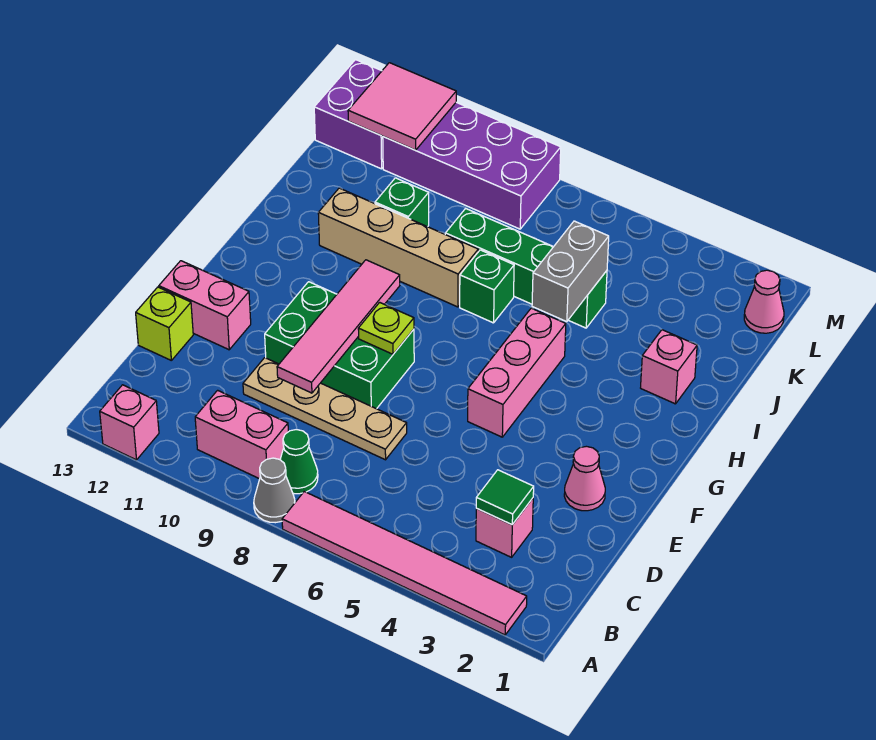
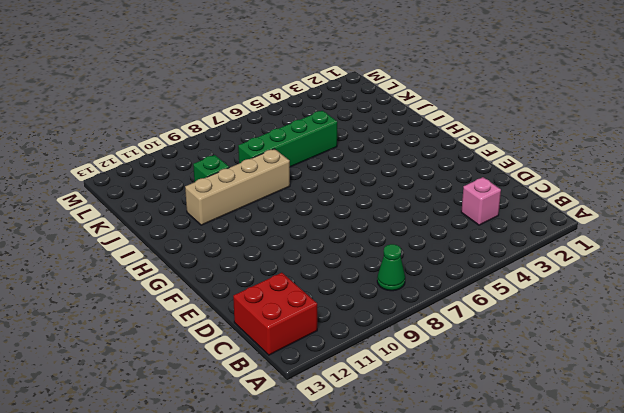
red brick B12:C13 level 1 -> none
none -> pink tile A2:A7 level 1
none -> grey cone A8 level 1
none -> pink brick A12 level 1

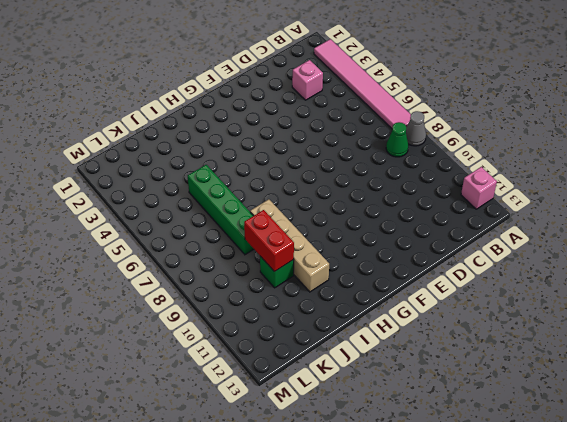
red brick J9:J10 level 2 -> none
none -> pink brick B9:B10 level 1
none -> tan plate D7:D10 level 1
none -> lime brick D13 level 1

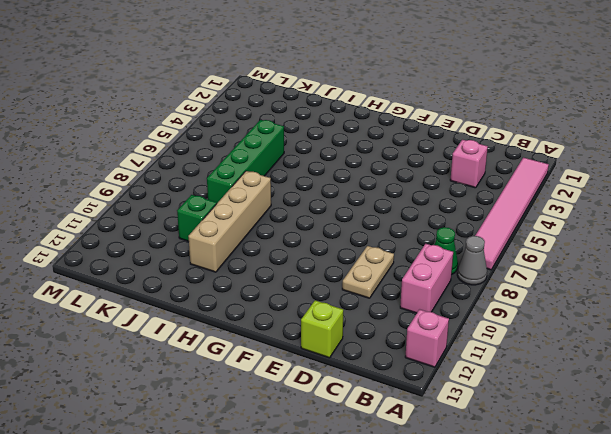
tan plate D9:D10 level 1 -> tan plate D7:D10 level 1
none -> pink cone E2 level 1
none -> green brick E8:F10 level 1
none -> pink brick E12:E13 level 1

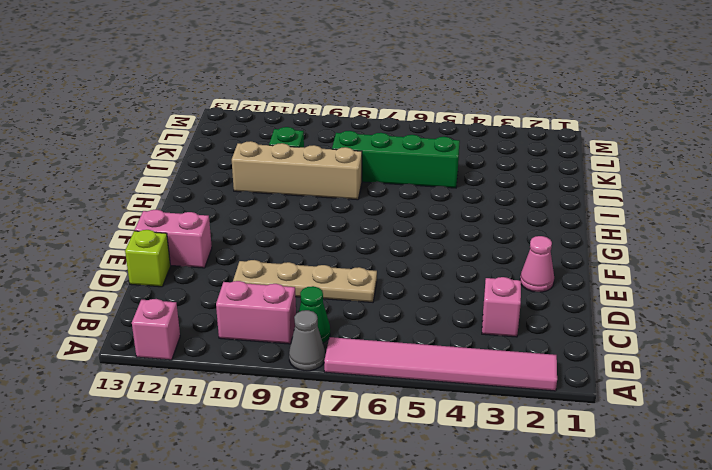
none -> green brick E8:F10 level 1
none -> pink brick F5:H5 level 1
none -> pink brick I2 level 1

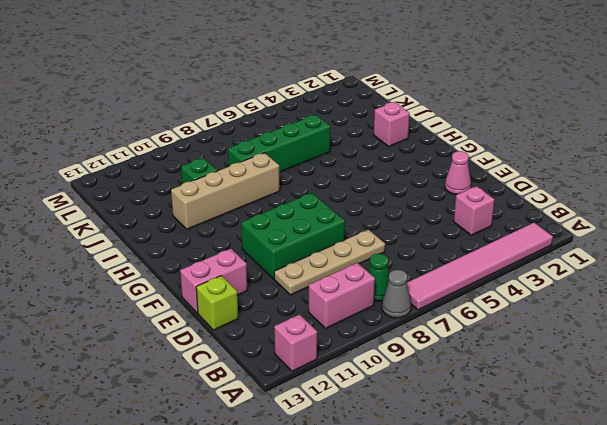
none -> pink brick F5:H5 level 1
none -> green brick I7 level 1
none -> pink cone L1 level 1

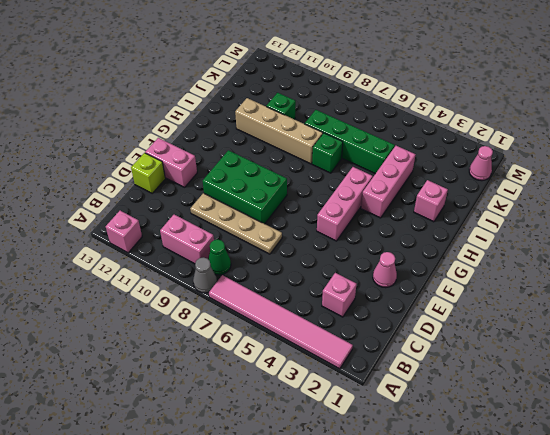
pink brick H4:J4 level 1 -> none
none -> purple brick L8:M11 level 1
none -> purple brick L12:M13 level 1
none -> green tile C3 level 2

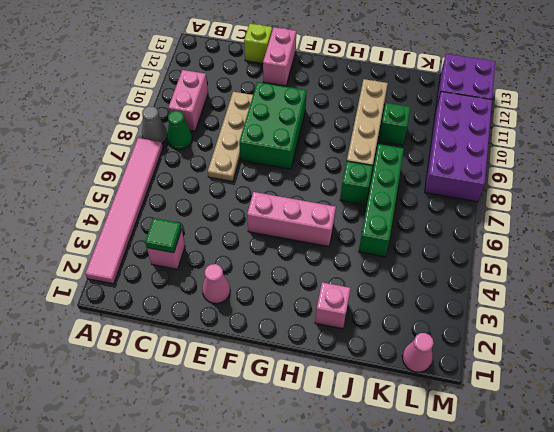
none -> pink brick A12 level 1
none -> pink tile D9:G9 level 2
none -> lime plate F8 level 2

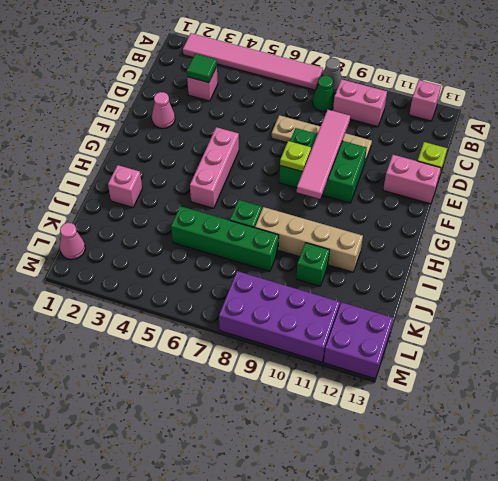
none -> grey brick I5:J5 level 2
none -> pink tile L11:M12 level 2

